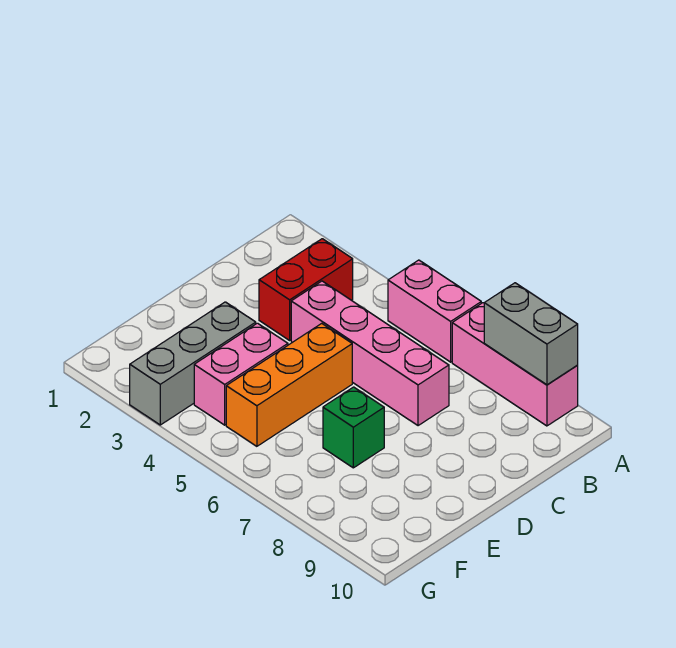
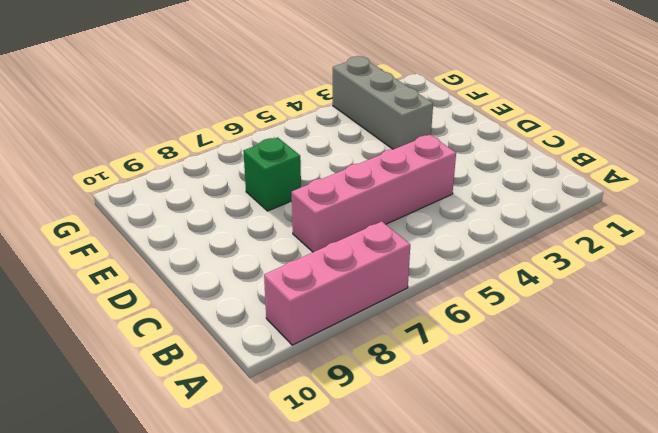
none -> pink brick A5:A6 level 1
none -> red brick B3:C3 level 1

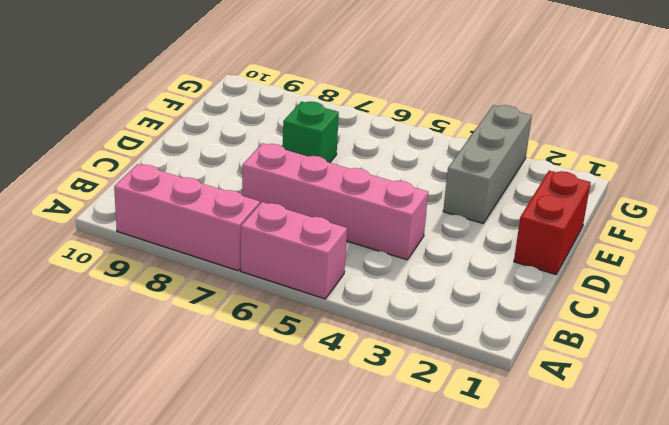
red brick D1:E1 level 1 -> red brick B3:C3 level 1
none -> orange brick D5:F5 level 1
none -> pink brick E4:F4 level 1

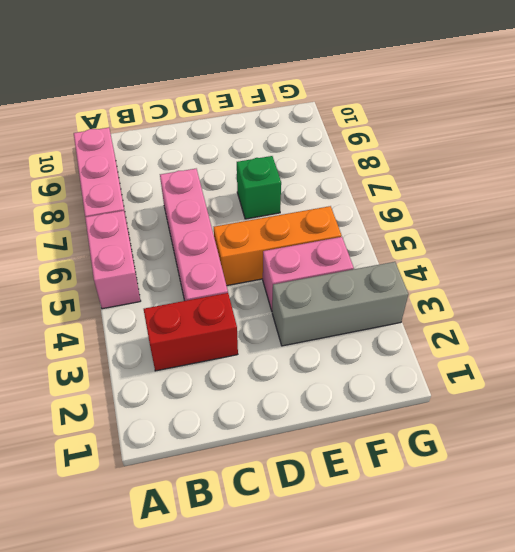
none -> grey brick A8:A9 level 2

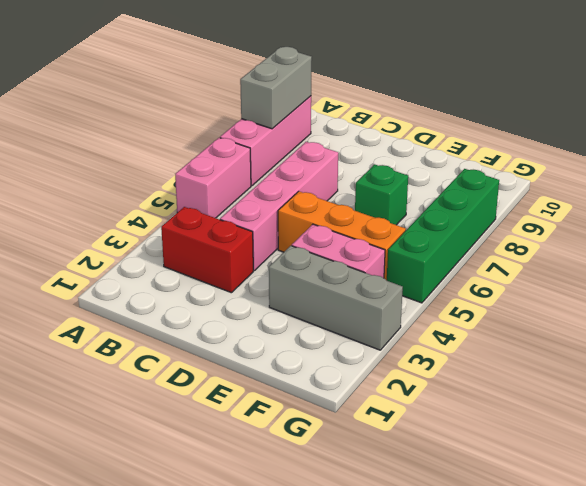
green brick G5:G8 level 1 -> none

